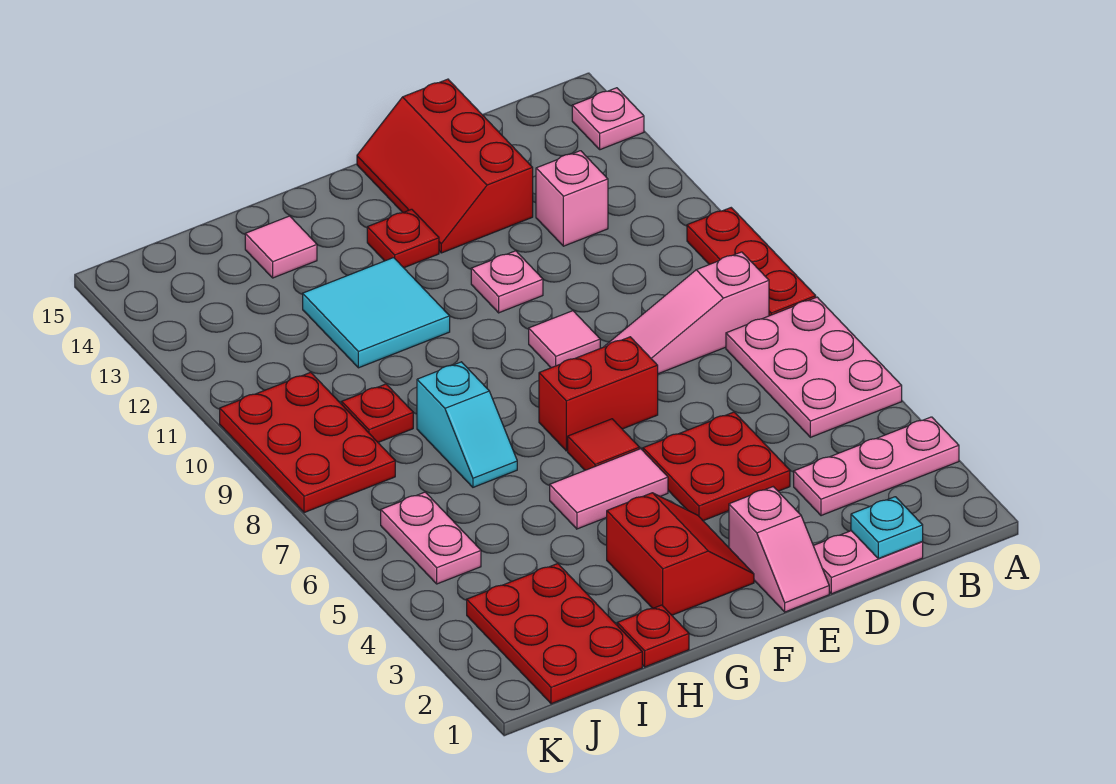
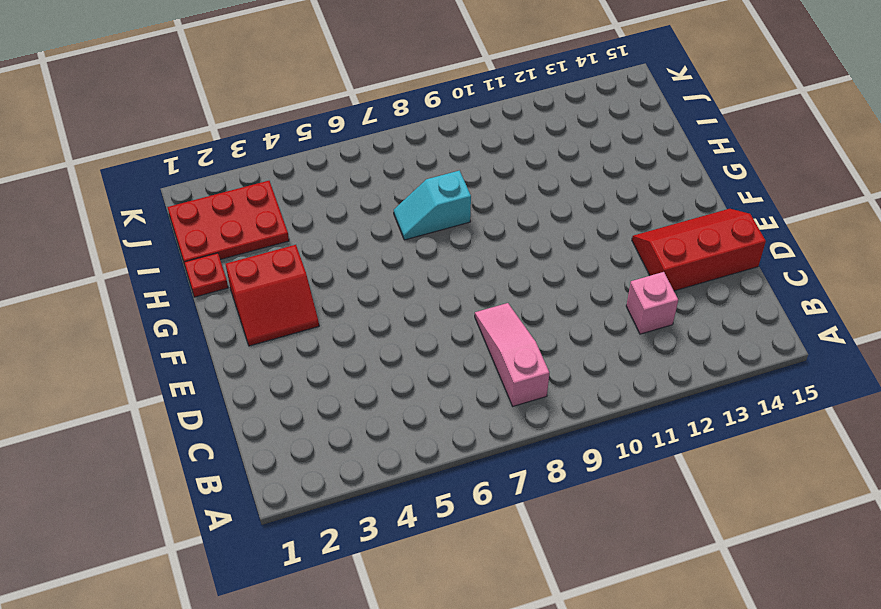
none -> pink plate A3:C3 level 1
none -> pink plate A5:B7 level 1
none -> red plate A8:A10 level 1

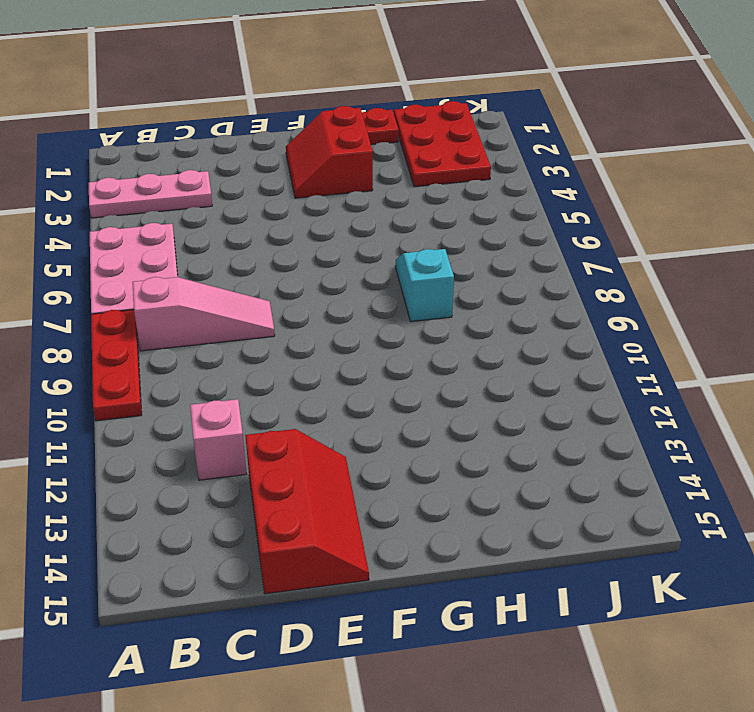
none -> pink plate A14 level 1
none -> pink plate C1:D1 level 1
none -> red plate D4:E5 level 1

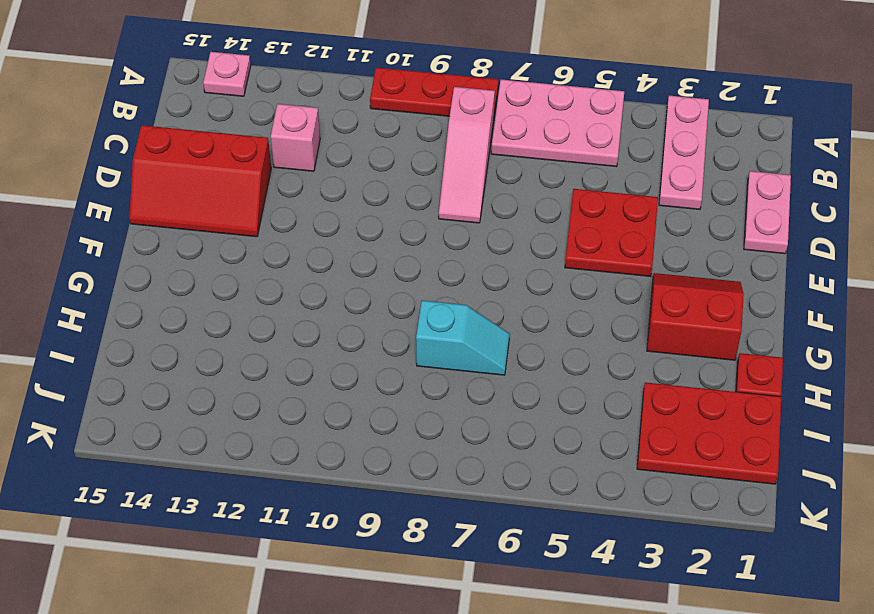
none -> pink slope E1:E2 level 1 top 2
none -> red brick E7:F7 level 1
none -> pink tile E9 level 1

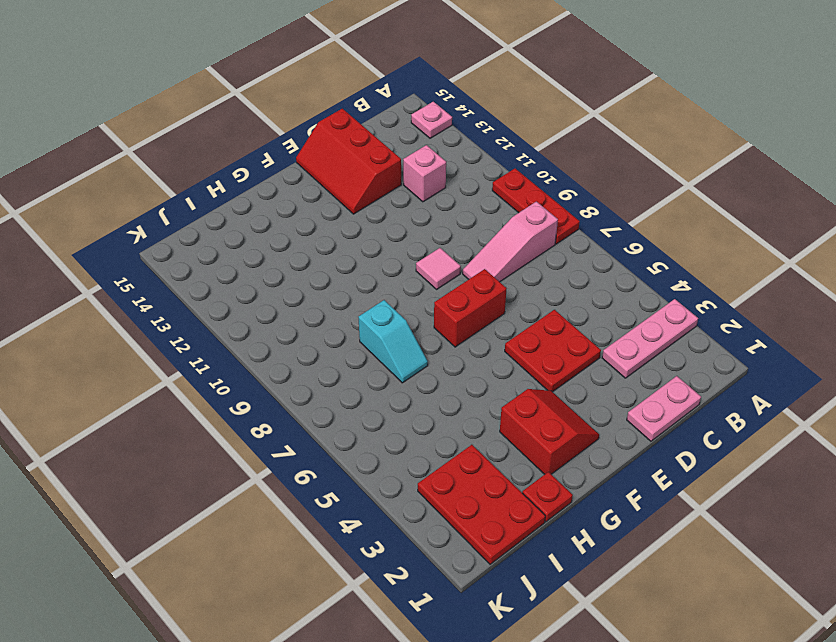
none -> pink plate A5:B7 level 1
none -> pink slope E1:E2 level 1 top 2
none -> pink plate E11 level 1

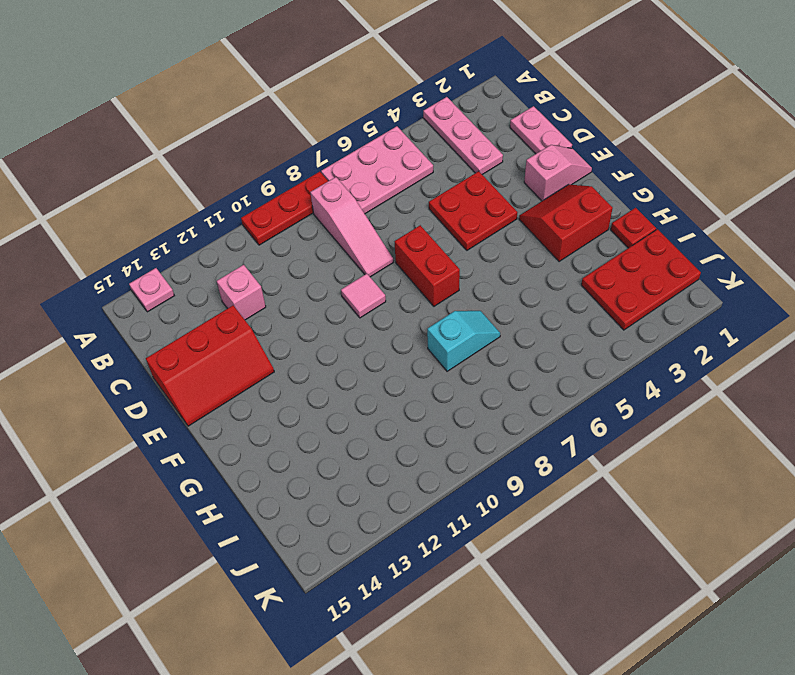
none -> pink plate E11 level 1
none -> pink tile F5:G5 level 1
none -> red tile F6 level 1

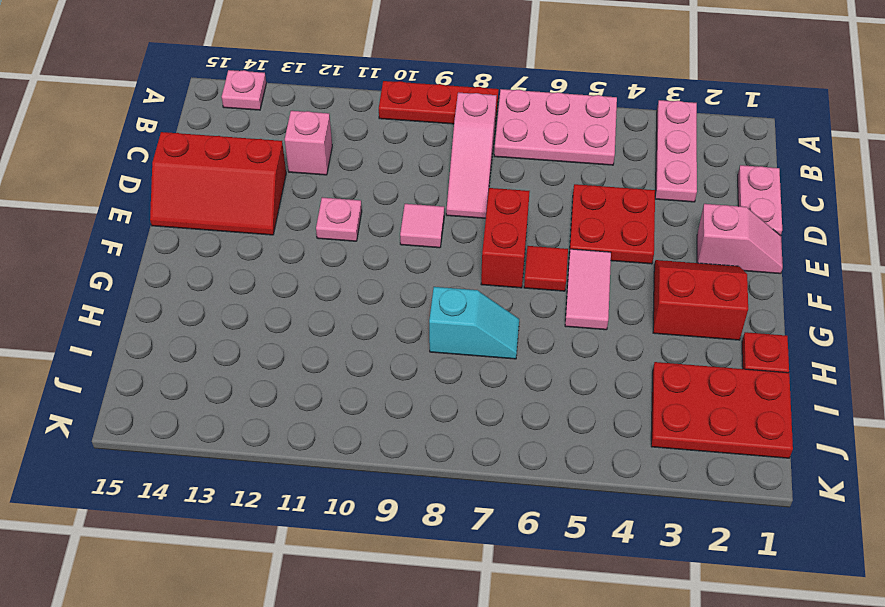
none -> red plate F13 level 1
none -> cyan tile G11:H12 level 1
none -> pink tile H14 level 1

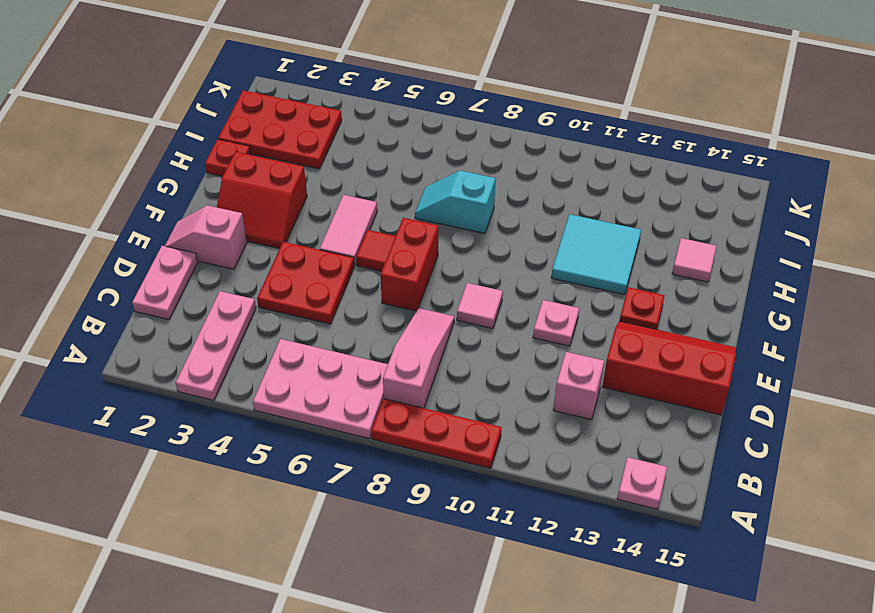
none -> red plate I9 level 1
none -> pink plate J5:J6 level 1
none -> red plate J8:K10 level 1

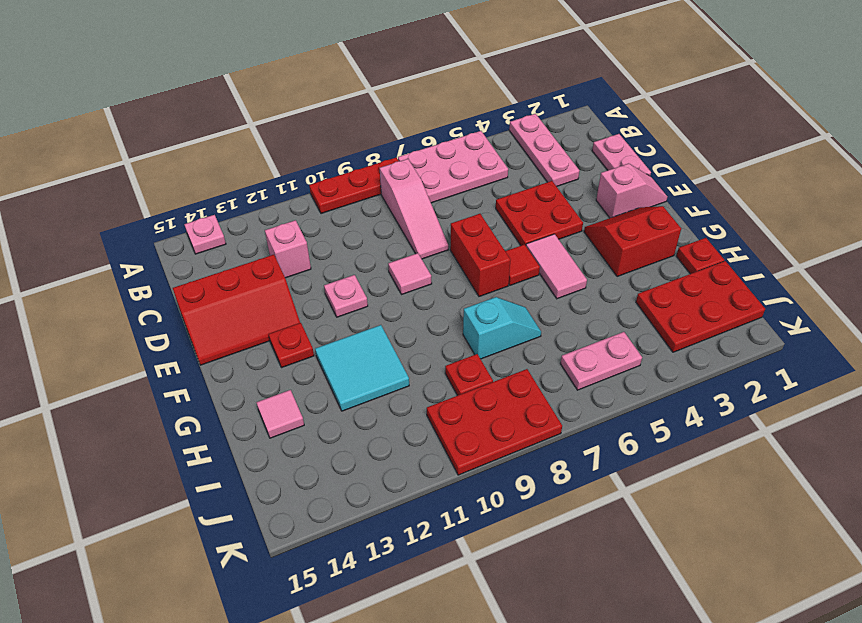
none -> cyan plate C1 level 2

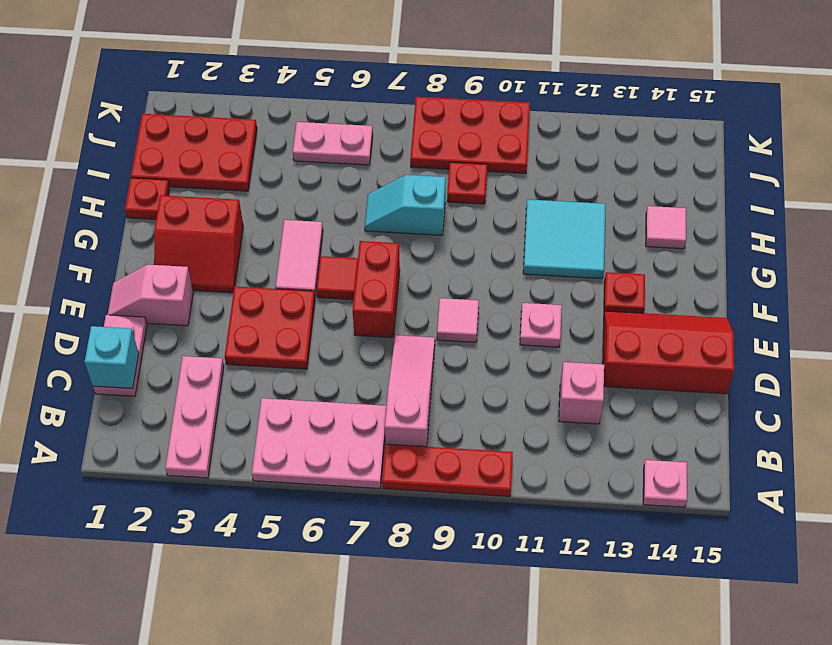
cyan brick C1 level 2 -> cyan plate C1 level 2

